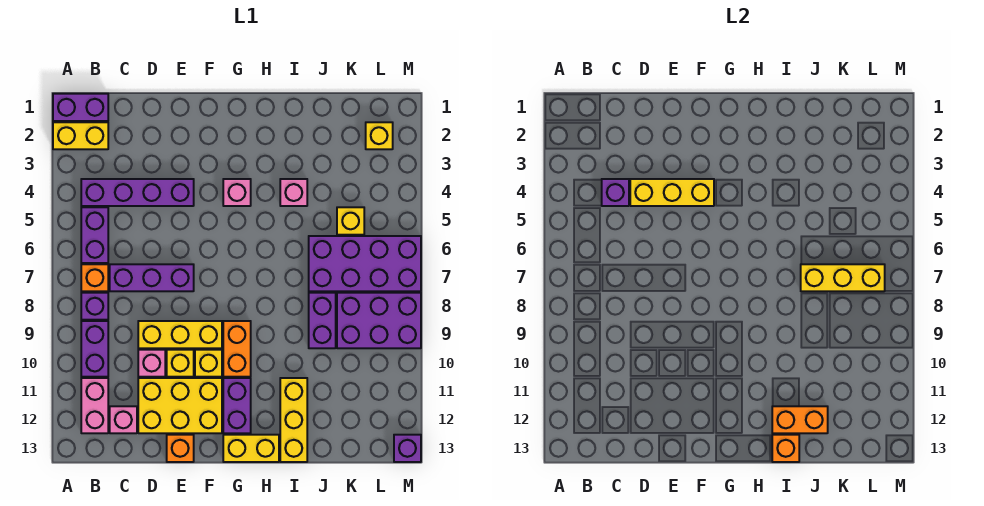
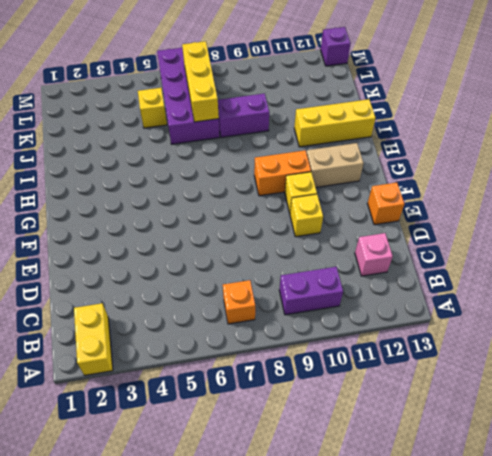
tan brick G11:G12 level 1 -> purple brick G11:G12 level 1
none -> purple brick A1:B1 level 1
none -> purple brick B4:E4 level 1
none -> purple brick B5:B6 level 1
none -> purple brick B8 level 1

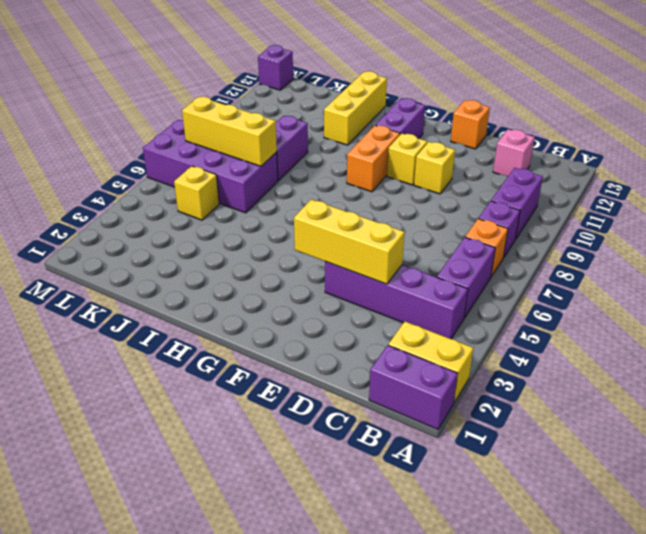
none -> pink brick B11:B12 level 1
none -> purple brick C7:E7 level 1
none -> yellow brick D9:F9 level 1
none -> pink brick D10 level 1

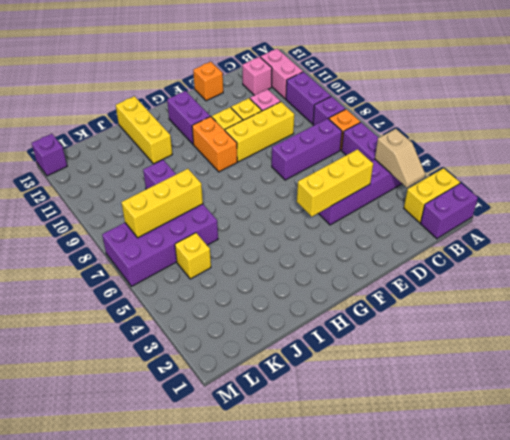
tan slope B3:B4 level 2 top 4 -> none
none -> yellow brick D11:F12 level 1
none -> pink brick G4 level 1
none -> yellow brick G13:H13 level 1
none -> pink brick I4 level 1

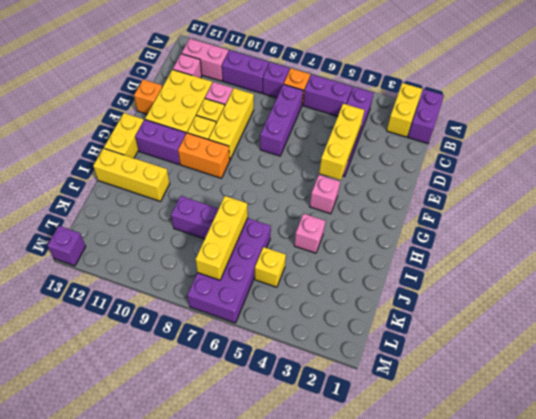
none -> purple brick K8:M9 level 1
none -> yellow brick L2 level 1
none -> purple brick C4 level 2
none -> orange brick I12:J12 level 2

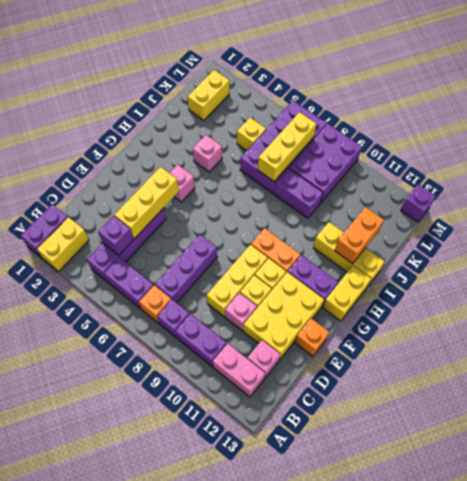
yellow brick K2:L2 level 1 -> yellow brick L2 level 1
none -> orange brick I13 level 2

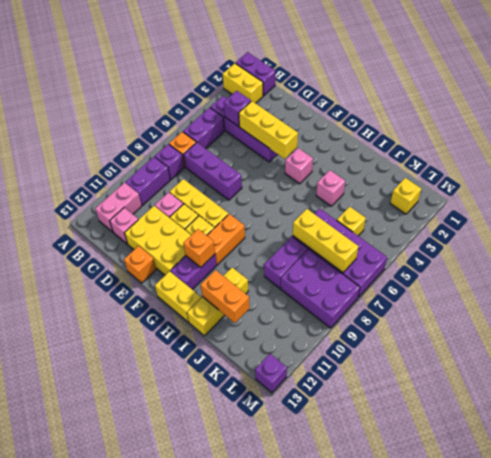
orange brick G11 level 2 -> orange brick I13 level 2

